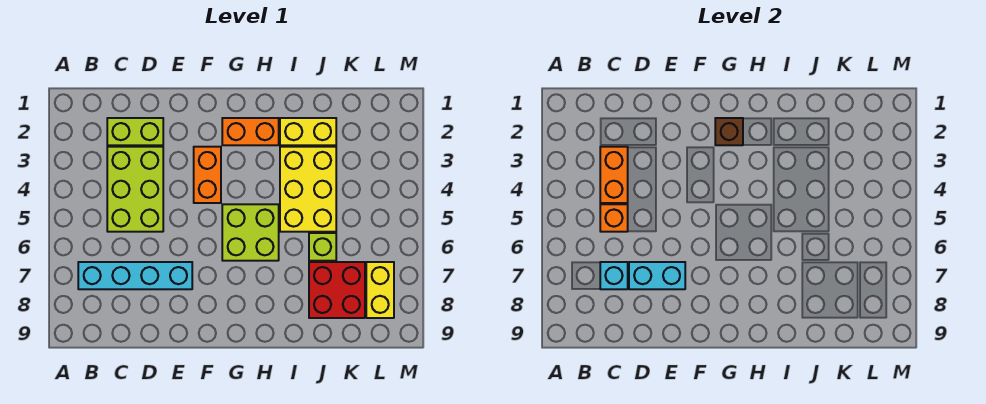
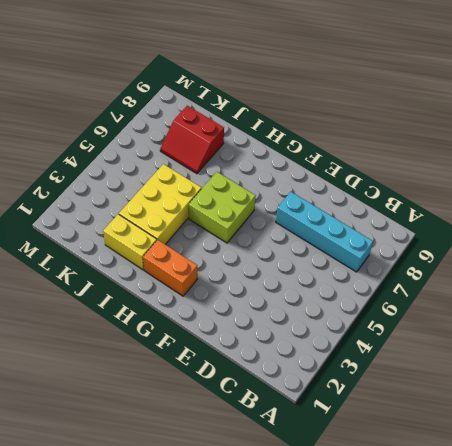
red slope J7:K8 level 1 top 8 -> red brick J7:K8 level 1
none -> lime brick C2:D2 level 1
none -> lime brick C3:D5 level 1
none -> orange brick F3:F4 level 1

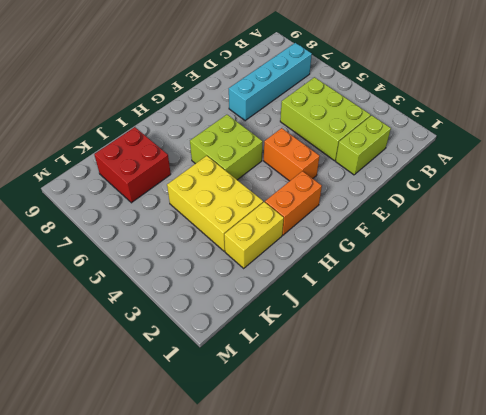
none -> lime brick J6 level 1
none -> yellow brick L7:L8 level 1
none -> orange brick C3:C4 level 2

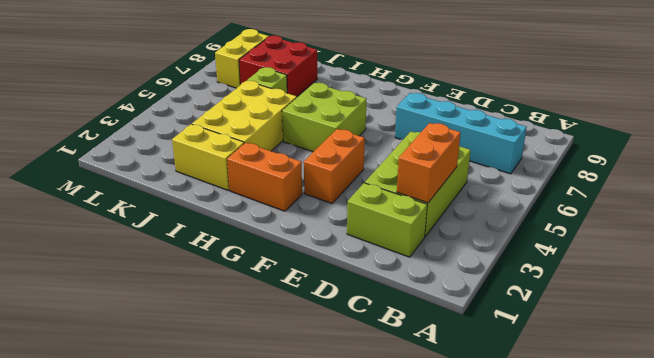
none -> orange brick C5 level 2
none -> cyan brick C7 level 2
none -> cyan brick D7:E7 level 2

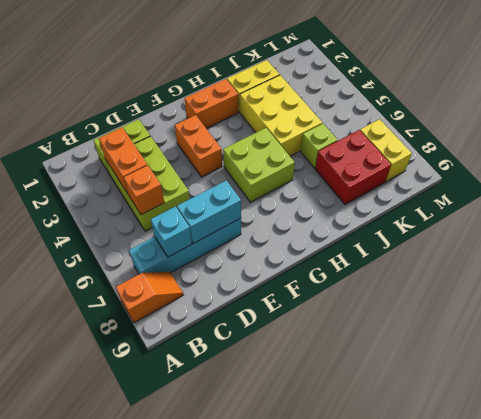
orange slope A8:B8 level 1 top A -> none
none -> brown brick G2 level 2

